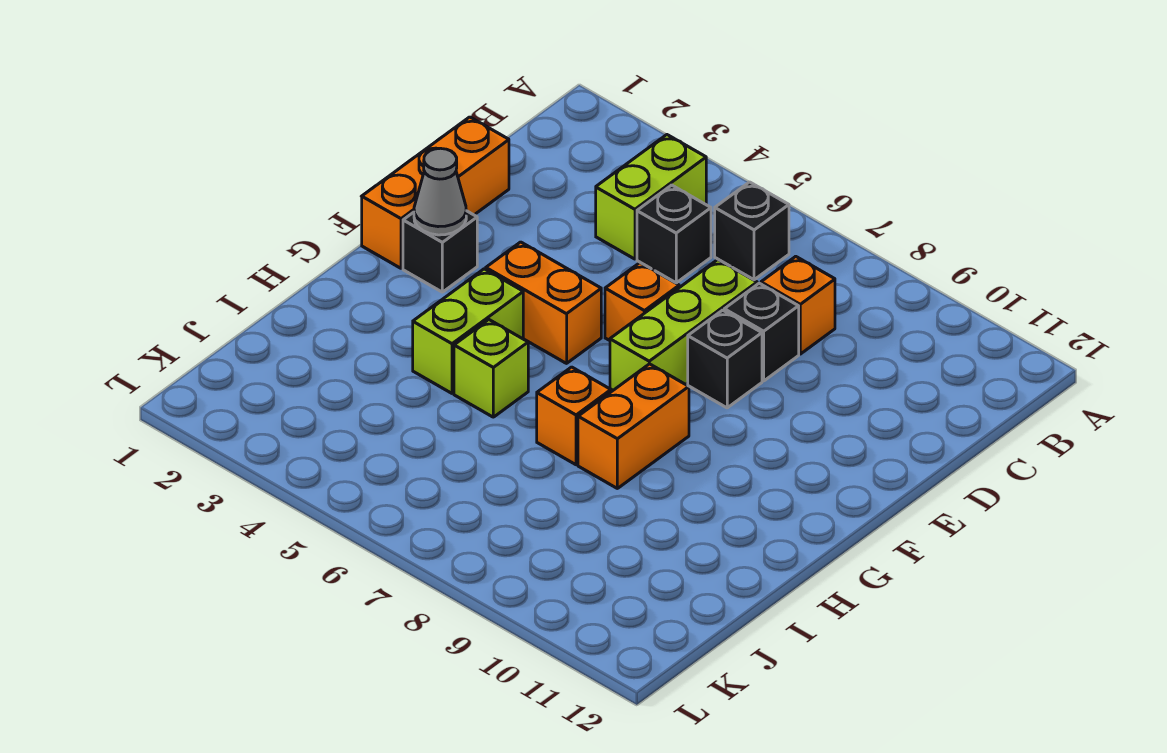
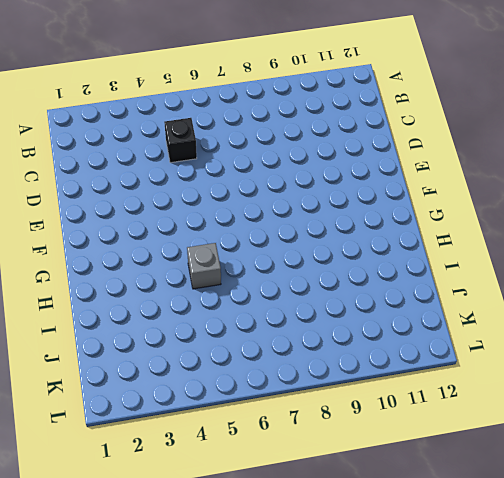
grey brick H5 level 1 -> lime brick H5 level 1
none -> lime brick B4:C4 level 1
none -> black brick B6 level 1
none -> orange brick C8 level 1

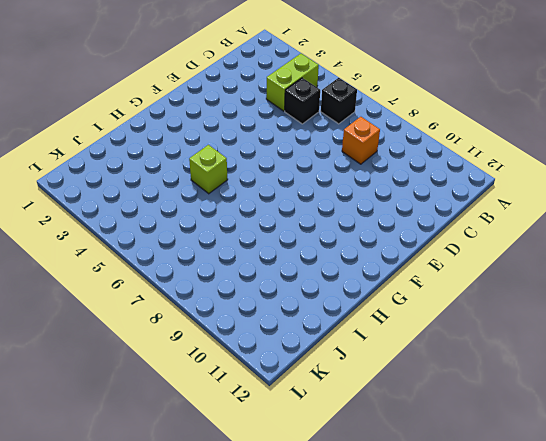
none -> orange brick D1:F1 level 1
none -> lime brick D7:F7 level 1
none -> black brick D8 level 1

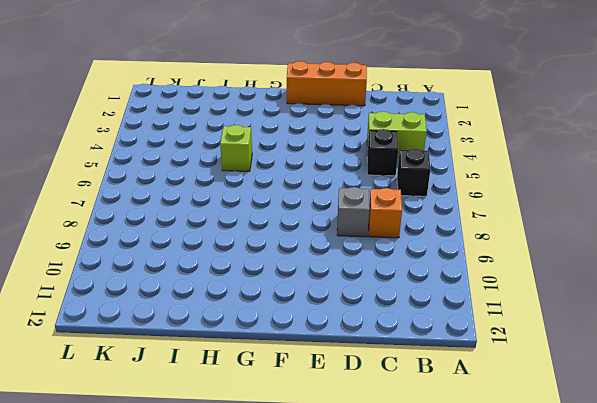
grey brick D8 level 1 -> black brick D8 level 1
none -> lime brick D7:F7 level 1
none -> orange brick E6 level 1
none -> black brick E8 level 1

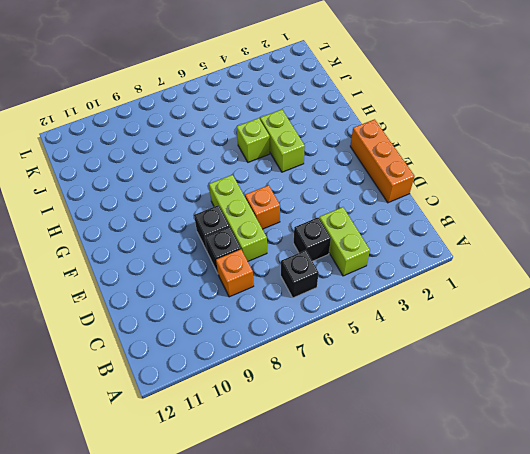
none -> black brick F2 level 1
none -> orange brick F4:F5 level 1
none -> orange brick G8:H8 level 1

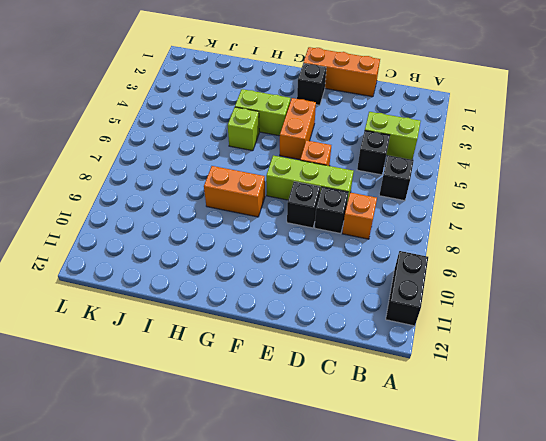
black brick A10:A11 level 1 -> none
none -> orange brick H7 level 1
none -> grey cone F2 level 2

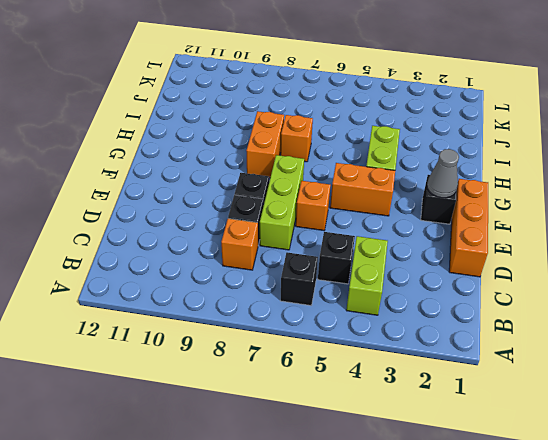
none -> lime brick H5 level 1

